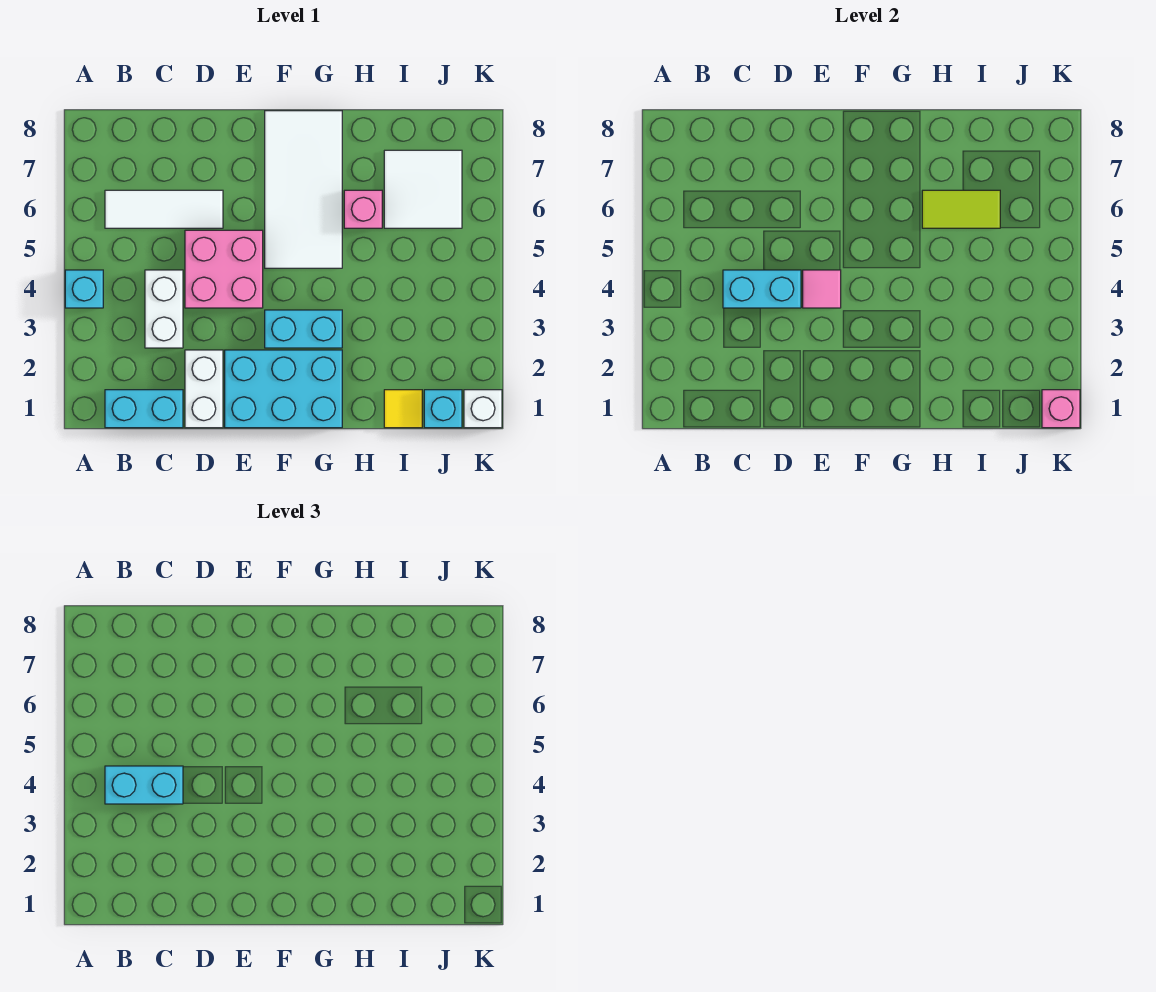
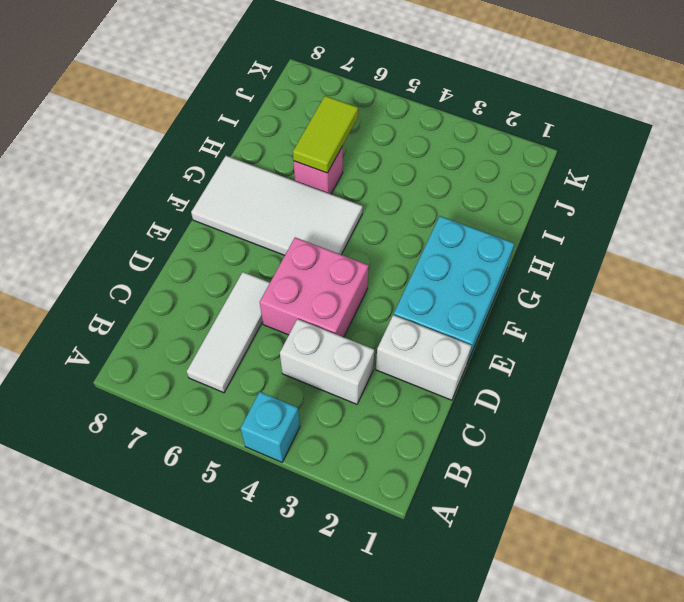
none -> cyan brick B1:C1 level 1
none -> cyan brick F3:G3 level 1
none -> yellow tile I1 level 1

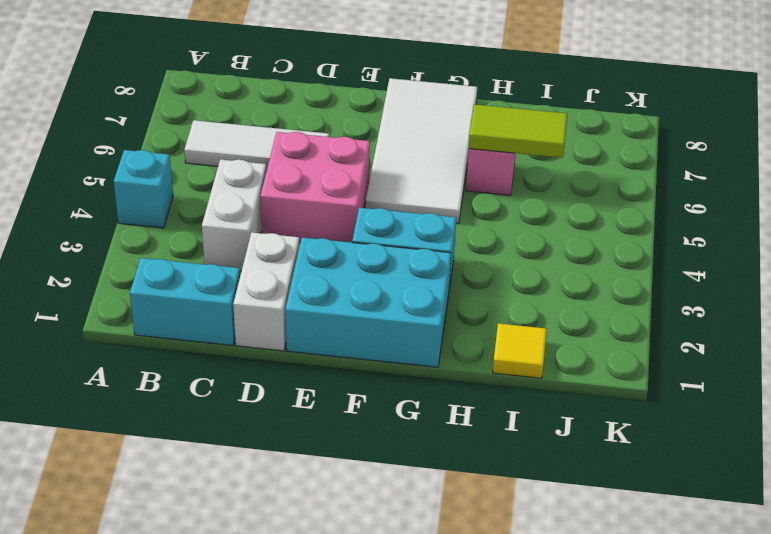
none -> white tile I6:J7 level 1
none -> cyan brick J1 level 1
none -> white brick K1 level 1

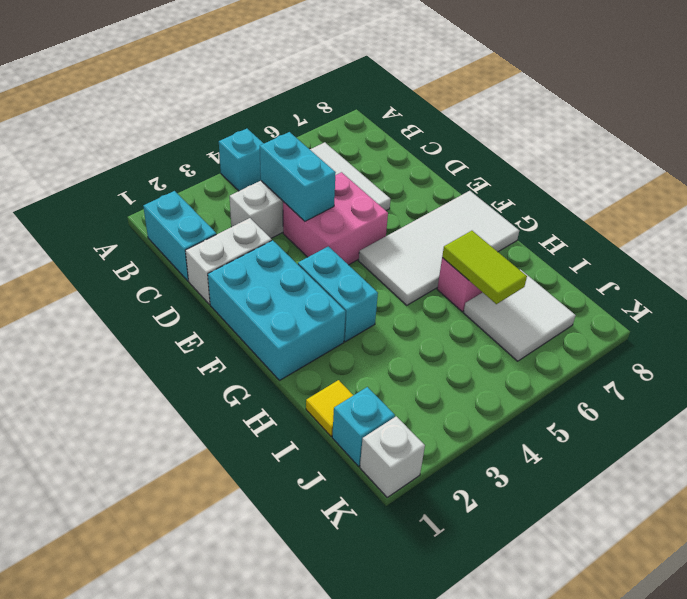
none -> pink tile E4 level 2
none -> pink brick K1 level 2
none -> cyan brick B4:C4 level 3

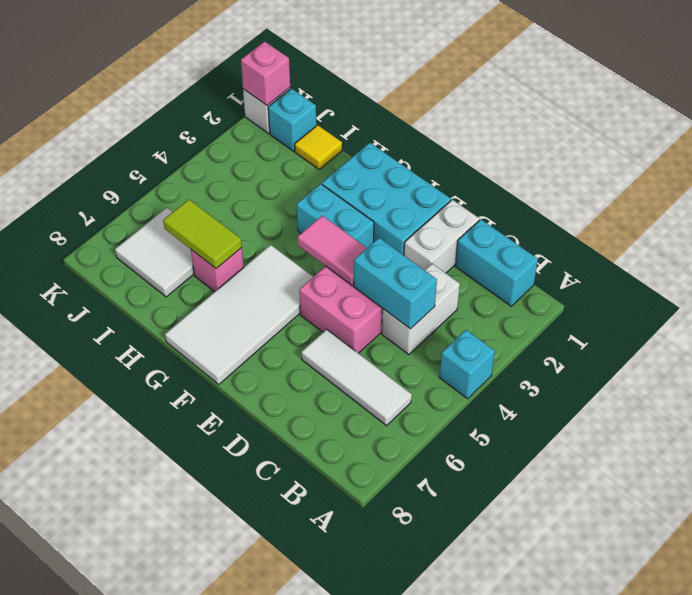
pink tile E4:F4 level 2 -> pink tile E4 level 2
none -> cyan brick B4:C4 level 3

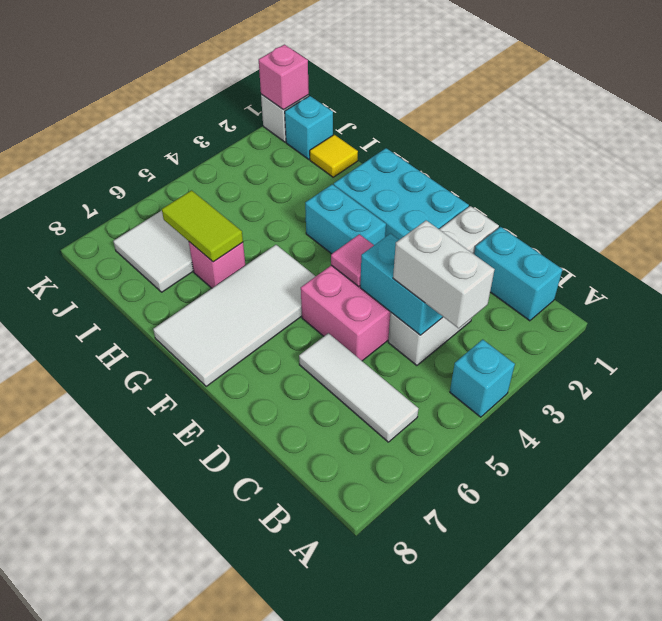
white brick B4:C4 level 3 -> cyan brick B4:C4 level 3

